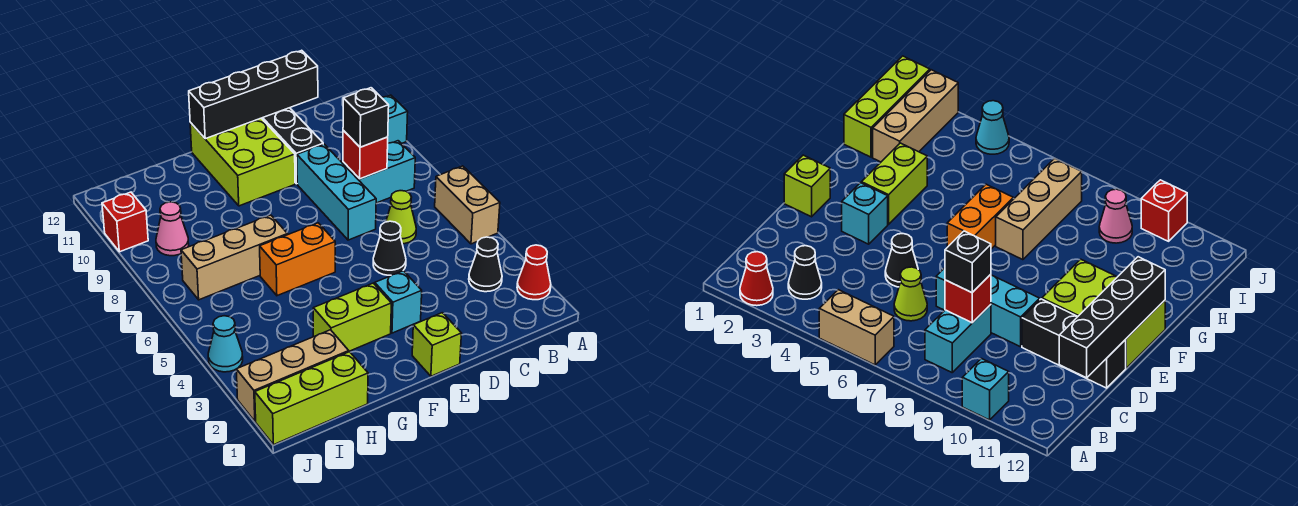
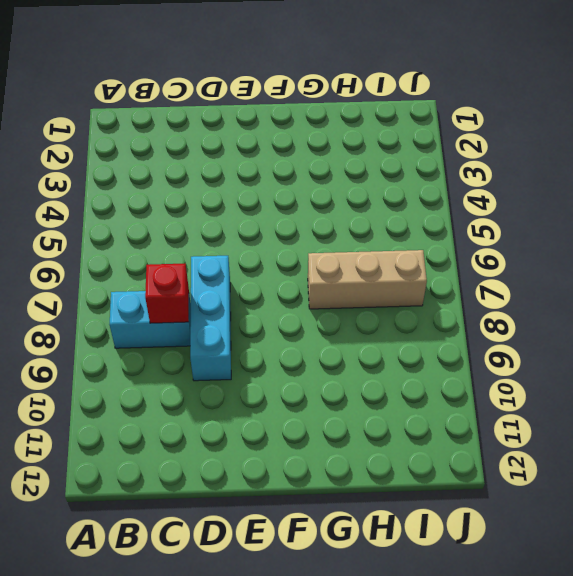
none -> red cone A2 level 1
none -> tan brick A5:A6 level 1
none -> cyan brick A10 level 1

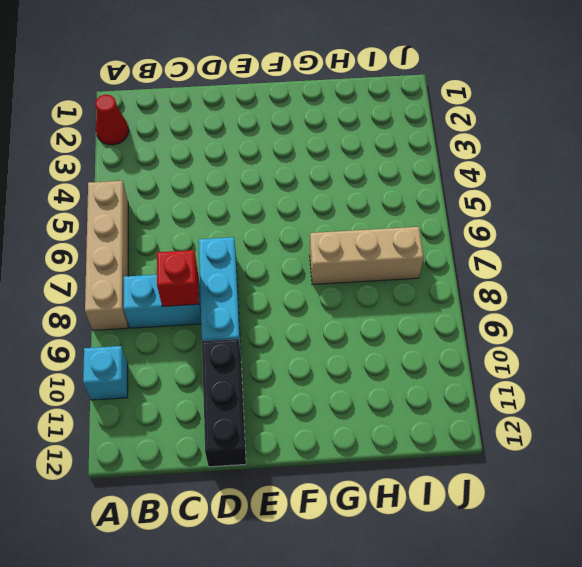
tan brick A5:A8 level 1 -> tan brick A5:A6 level 1
none -> black cone B3 level 1
none -> lime cone C6 level 1
none -> black cone D5 level 1

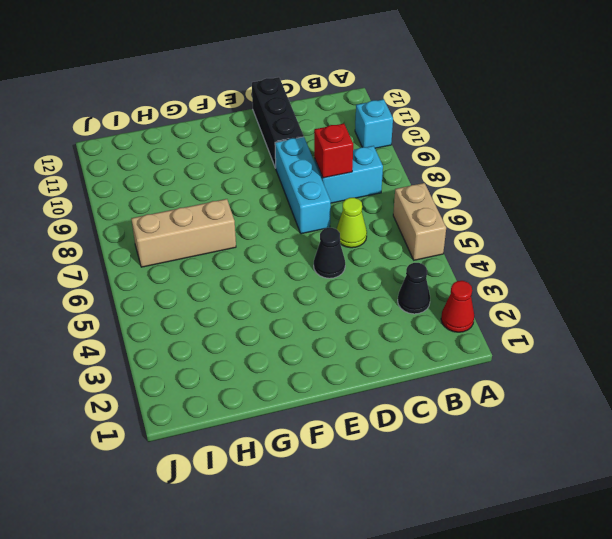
none -> lime brick E1 level 1
none -> cyan brick E3 level 1
none -> lime brick E10:F12 level 1

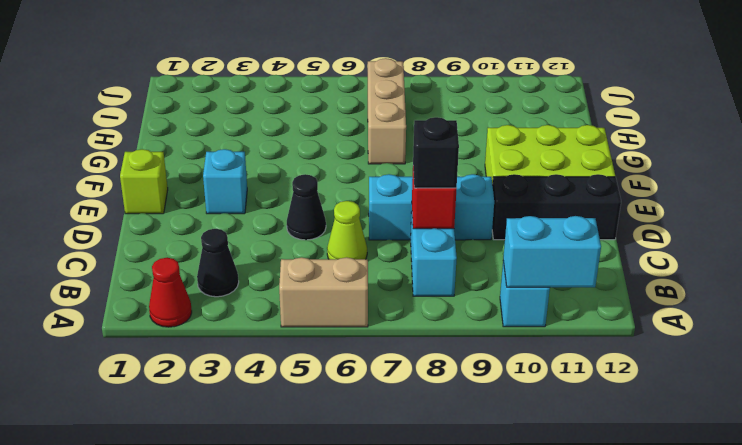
cyan brick A10:A11 level 2 -> none
none -> lime brick F3:G3 level 1
none -> orange brick F6:G6 level 1
none -> lime brick H1:J1 level 1

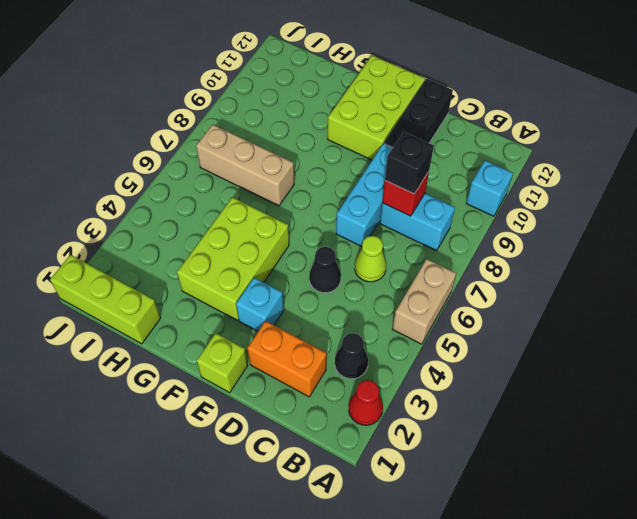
orange brick C2:D2 level 1 -> orange brick F6:G6 level 1
lime brick F3:G5 level 1 -> lime brick F3:G3 level 1
none -> tan brick H2:J2 level 1
none -> pink cone I9 level 1
none -> cyan cone J4 level 1

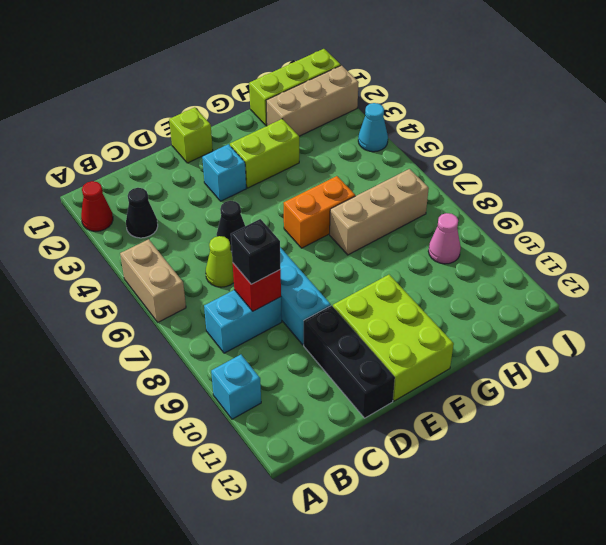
none -> red brick J10 level 1
none -> black brick C12:F12 level 2

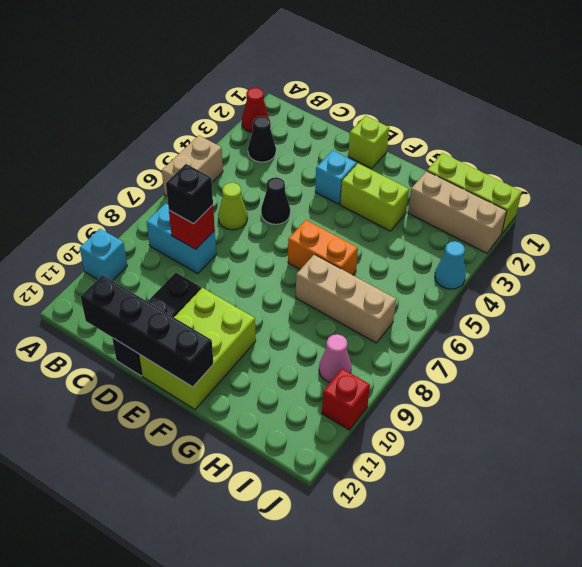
none -> cyan brick D7:D9 level 1

